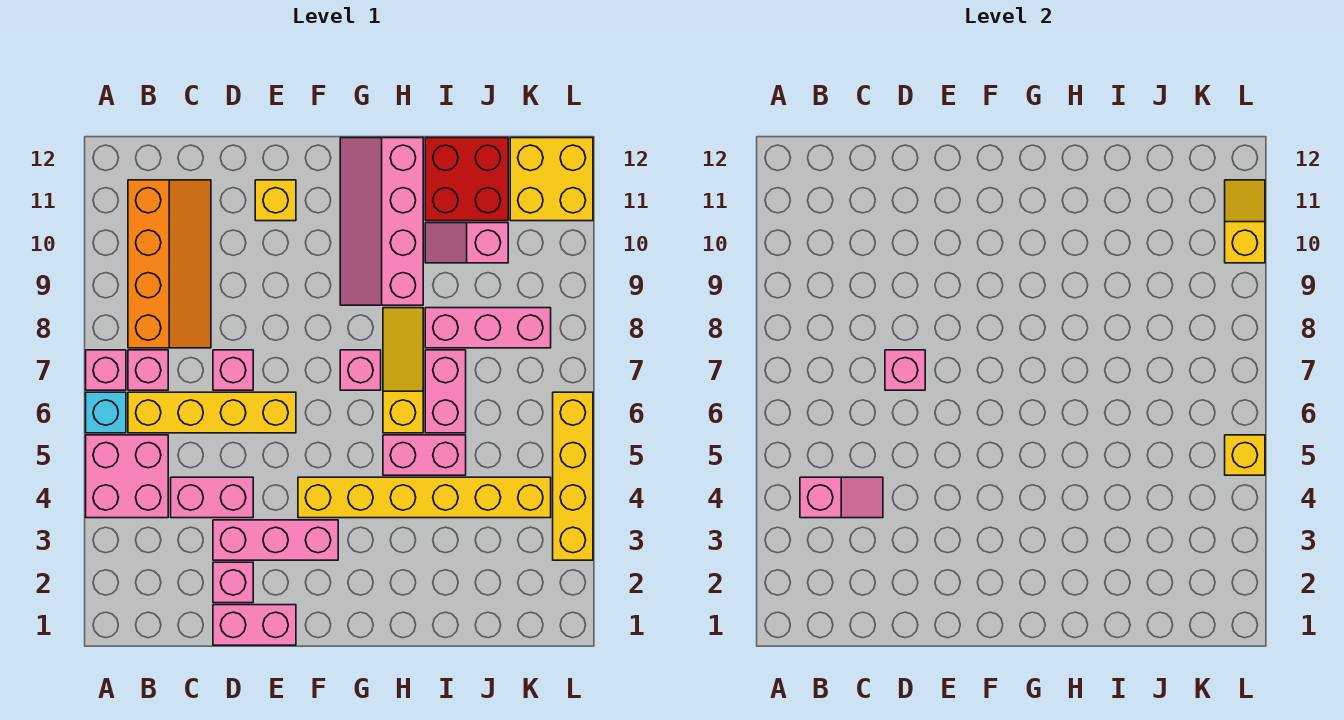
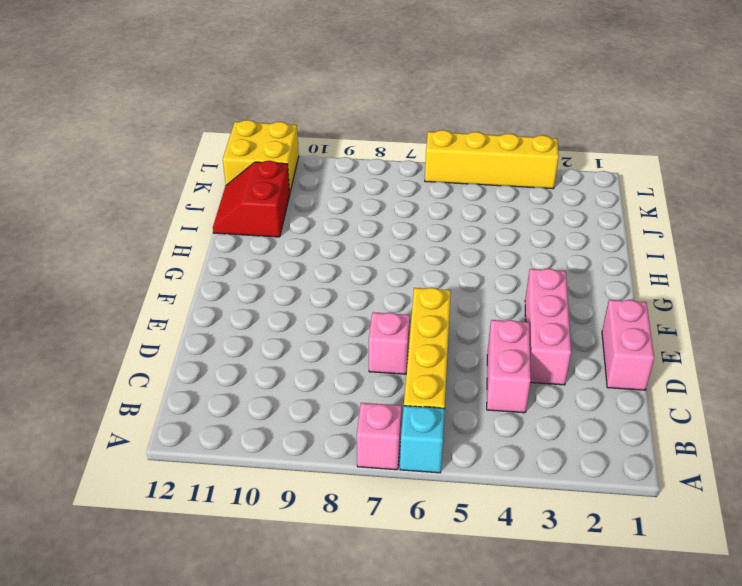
red slope I11:J12 level 1 top 11 -> red brick I11:J12 level 1
none -> pink brick A4:B5 level 1
none -> pink brick B7 level 1
none -> orange slope B8:C11 level 1 top B

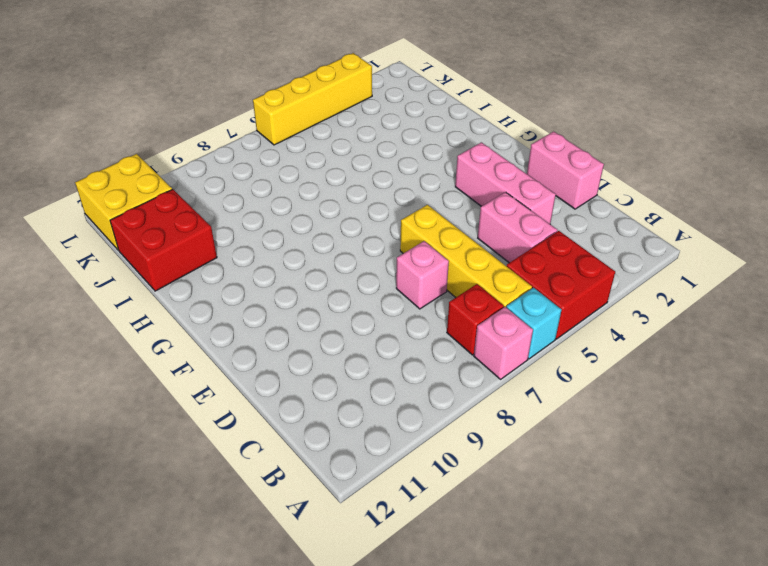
red brick A4:B5 level 1 -> pink brick A4:B5 level 1
red brick B7 level 1 -> pink brick B7 level 1
none -> orange slope B8:C11 level 1 top B
none -> pink brick D2 level 1
none -> yellow brick E11 level 1

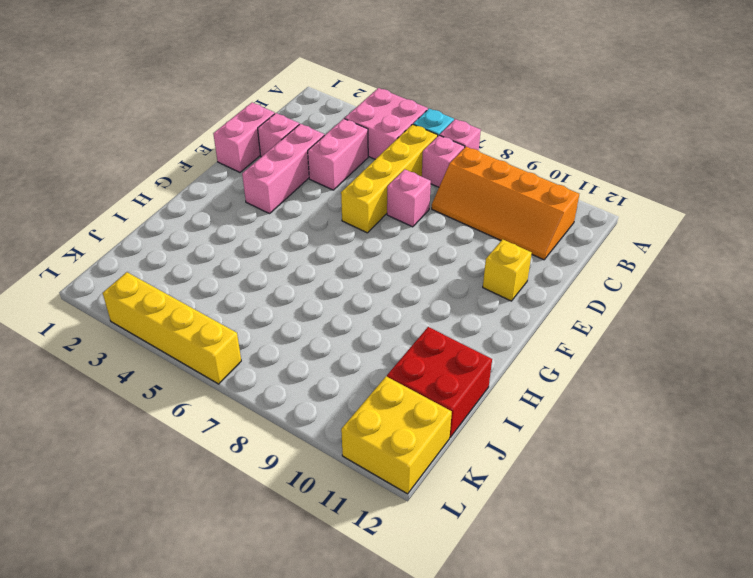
none -> yellow brick F4:K4 level 1
none -> pink brick G7 level 1
none -> pink slope G9:H12 level 1 top H

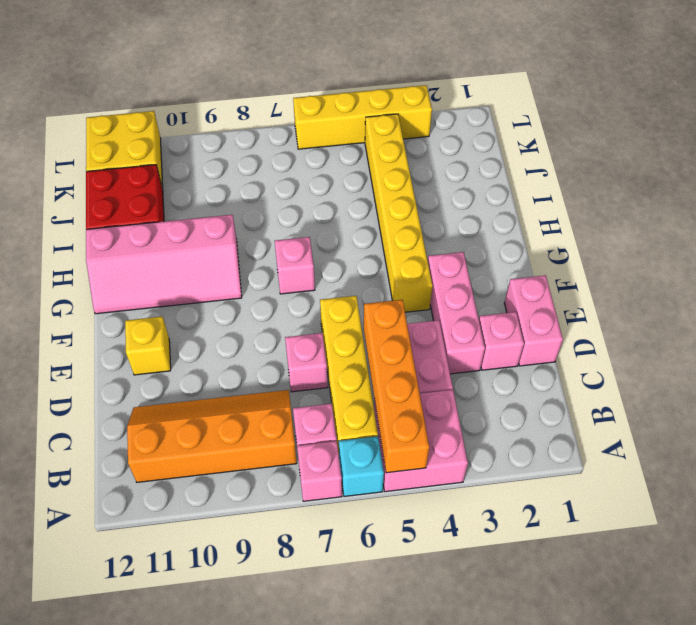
orange brick A5:D5 level 2 -> none
none -> pink brick H5:I5 level 1
none -> yellow slope H6:H8 level 1 top 6
none -> pink brick I6:I7 level 1

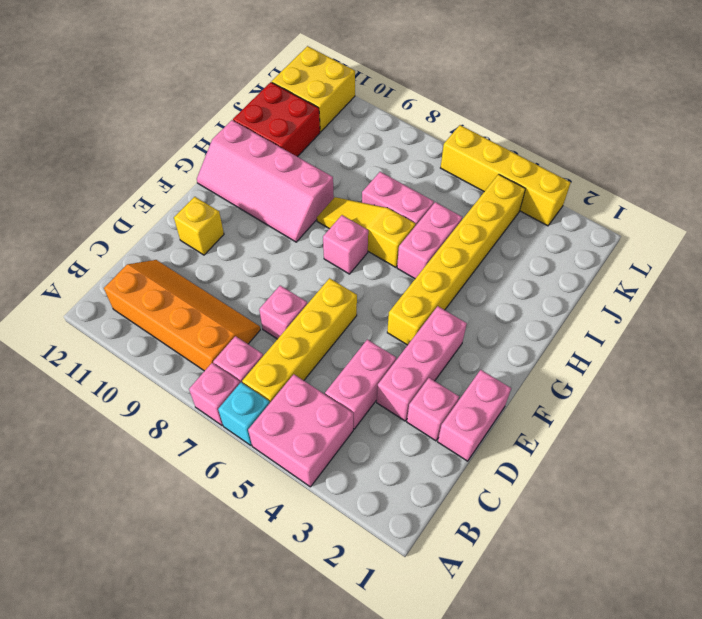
none -> pink brick I8:K8 level 1
none -> pink slope I10:J10 level 1 top J
none -> pink slope B4:C4 level 2 top B

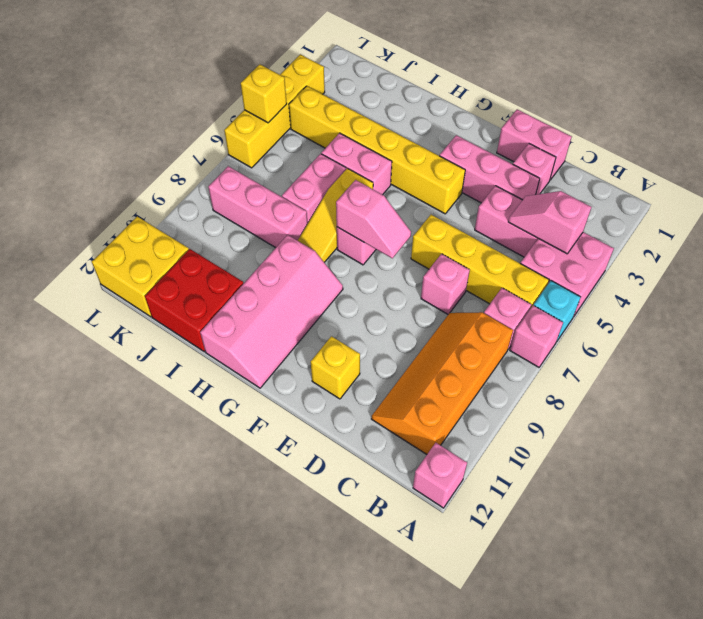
pink brick A12 level 1 -> pink brick D7 level 2
pink slope F7:G7 level 2 top G -> pink slope I10:J10 level 1 top J
none -> yellow slope L10:L11 level 2 top 10

